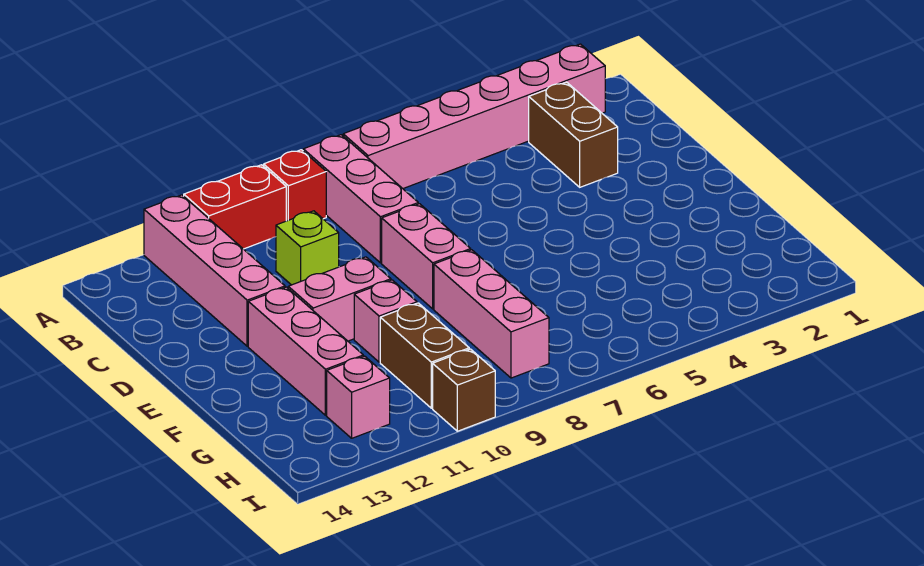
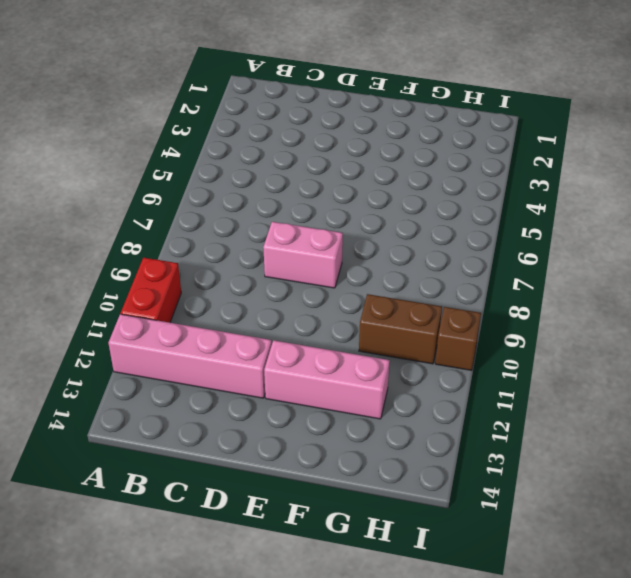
none -> pink brick A2:A7 level 1
none -> pink brick A8:C8 level 1
none -> red brick A9 level 1

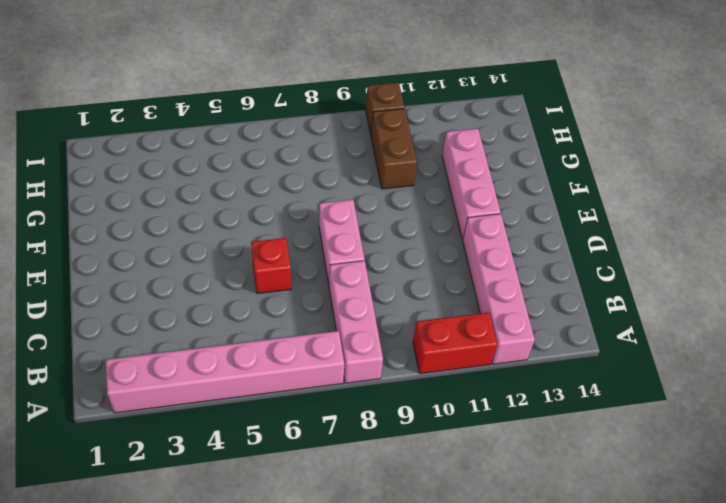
red brick D6 level 1 -> red brick A9 level 1
none -> brown brick B3:C3 level 1
none -> lime brick C10 level 1
none -> pink brick E10:E11 level 1

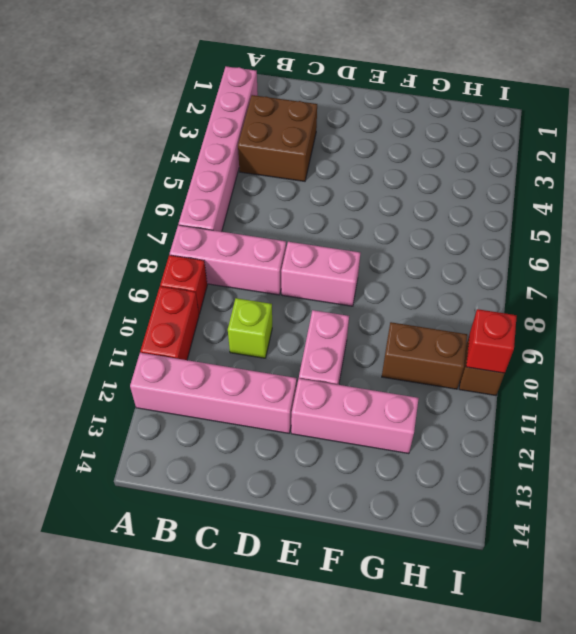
brown brick B3:C4 level 1 -> brown brick B3:C3 level 1
red brick I10 level 2 -> none
none -> pink brick F8:H8 level 1
none -> pink brick F10 level 1
none -> pink brick H12 level 1

